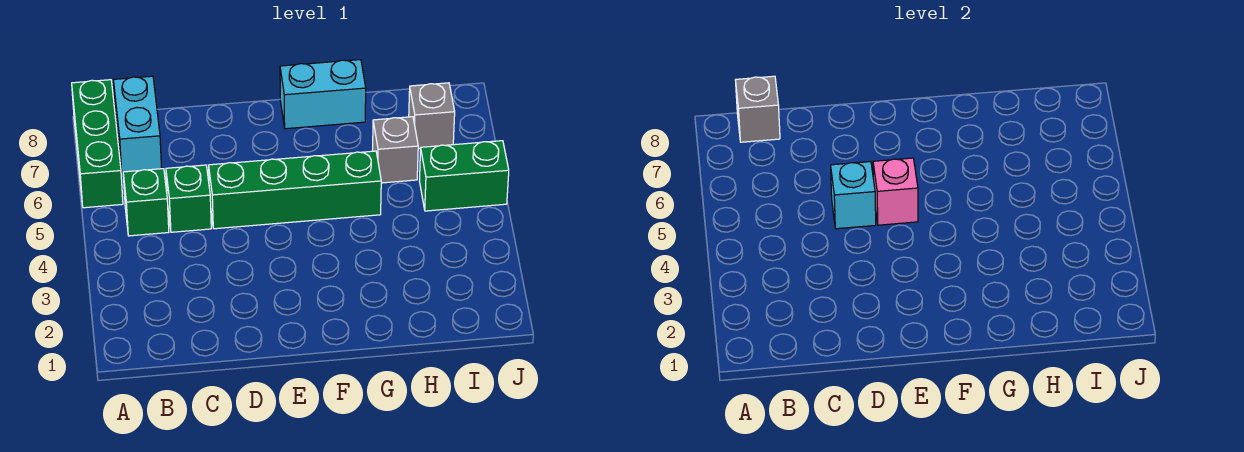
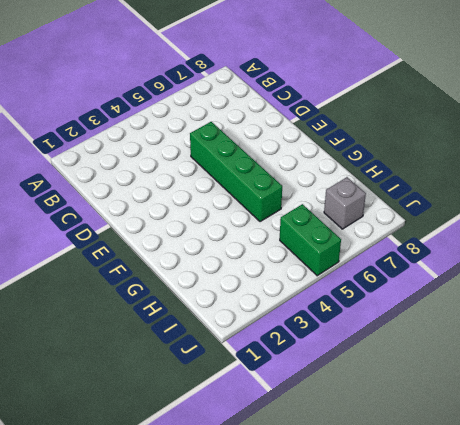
none -> green brick A6:A8 level 1
none -> green brick B5 level 1
none -> cyan brick B7:B8 level 1

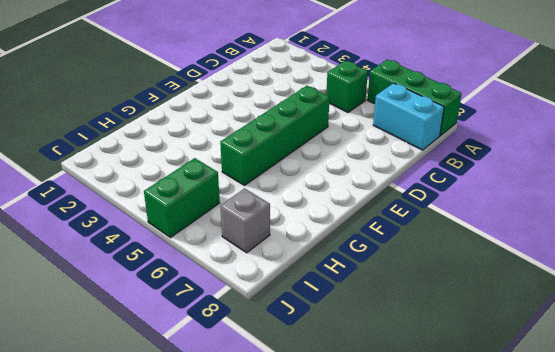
none -> green brick C5 level 1
none -> cyan brick F8:G8 level 1
none -> grey brick H6 level 1

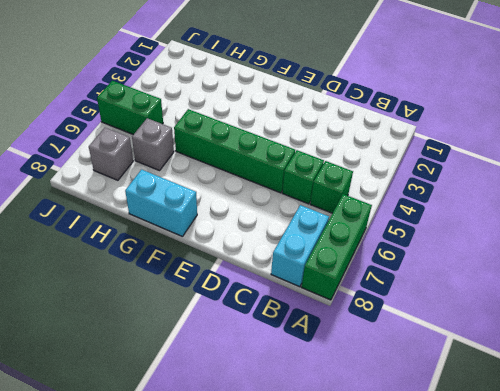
none -> grey brick B8 level 2
none -> cyan brick D5 level 2
none -> pink brick E5 level 2

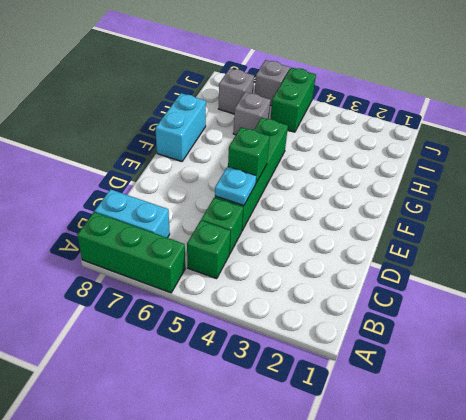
cyan plate D5 level 2 -> cyan brick D5 level 2
green brick E5 level 2 -> pink brick E5 level 2
grey brick J6 level 1 -> grey brick B8 level 2

